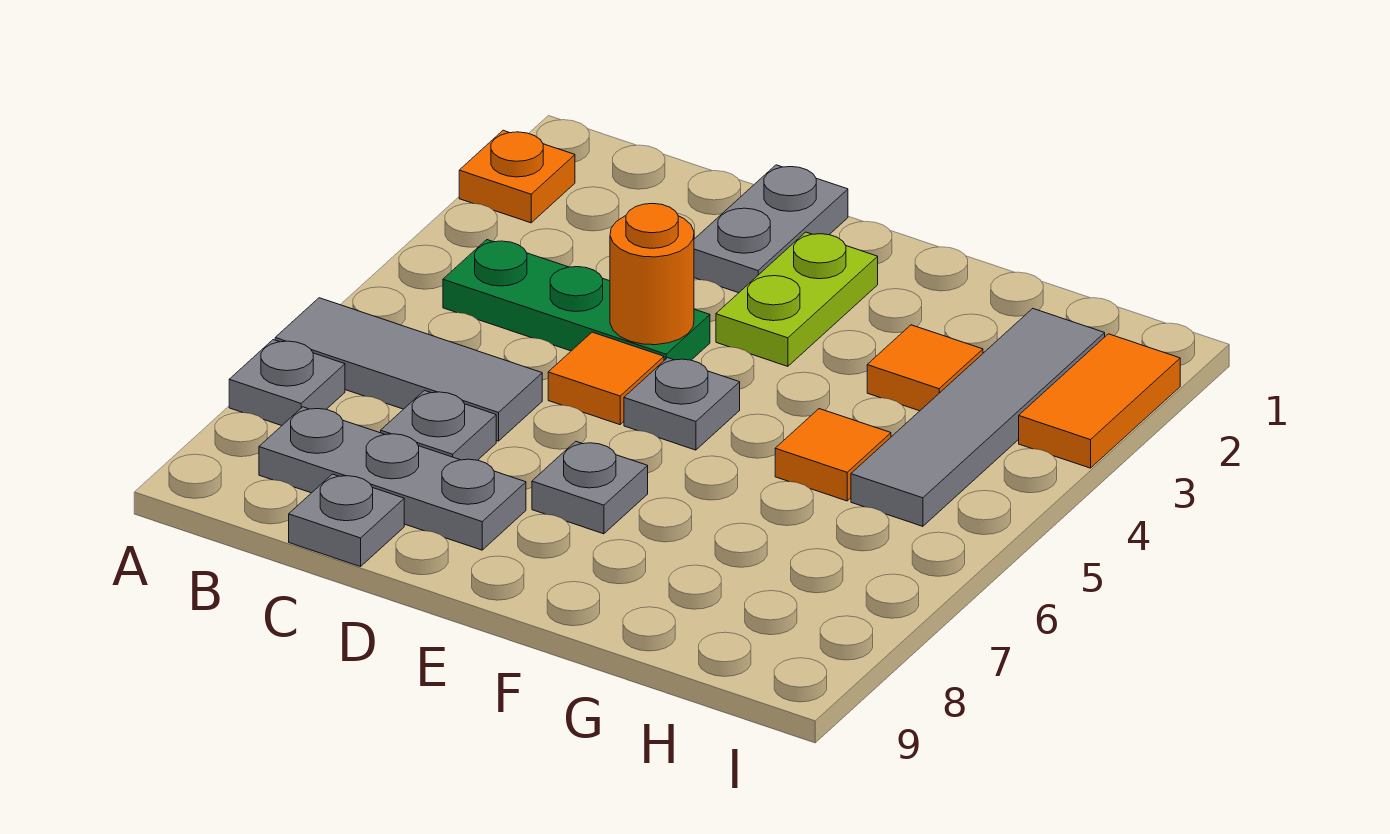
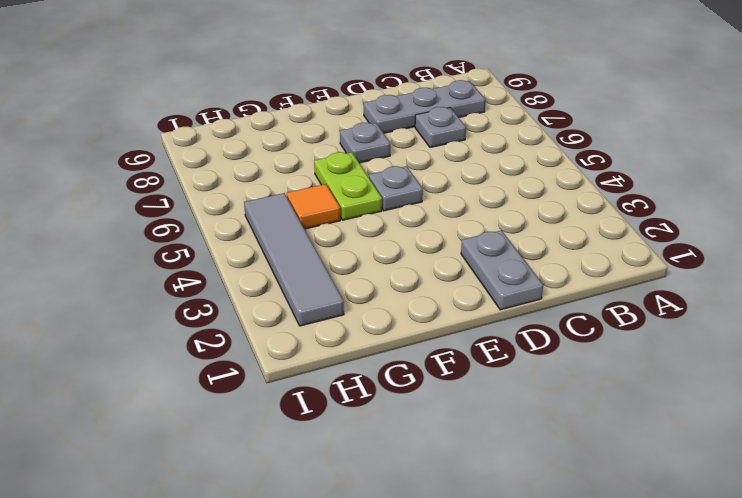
lime plate F5:F6 level 1 -> lime plate E2:E3 level 1
none -> orange plate A2 level 1
none -> grey tile A6:C6 level 1
none -> grey plate A7 level 1

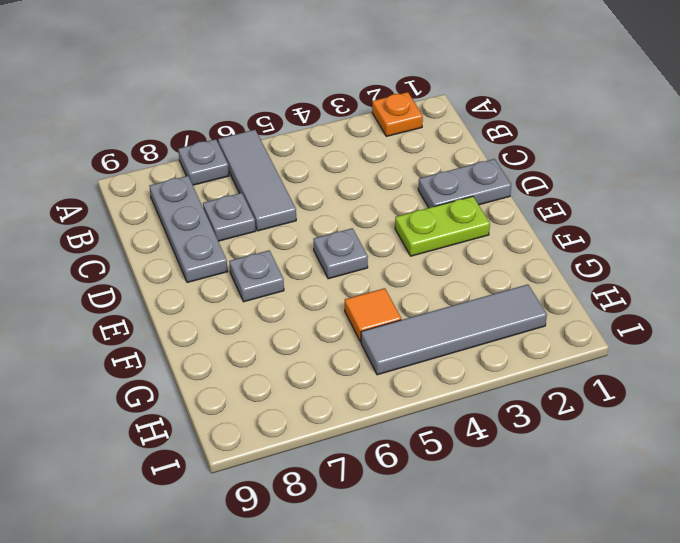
none -> green plate B4:D4 level 1
none -> grey plate C9 level 1
none -> orange tile D5 level 1

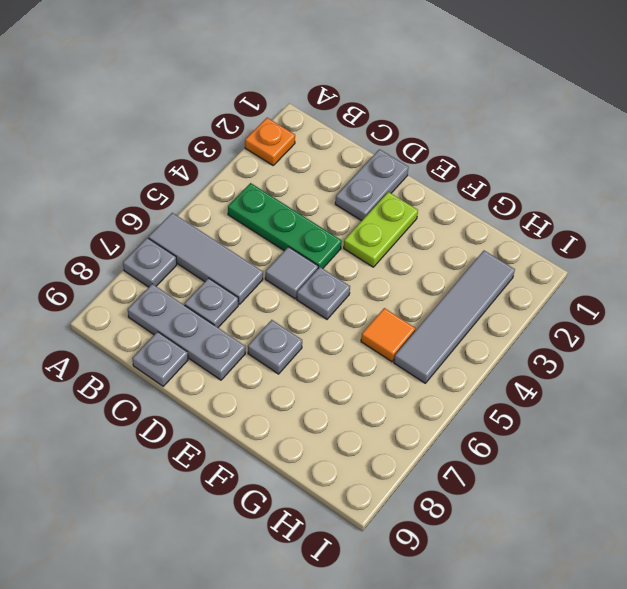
grey tile D5 level 1 -> orange tile D5 level 1
none -> orange tile G3 level 1
none -> orange tile I2:I3 level 1
none -> orange round brick D4 level 2

